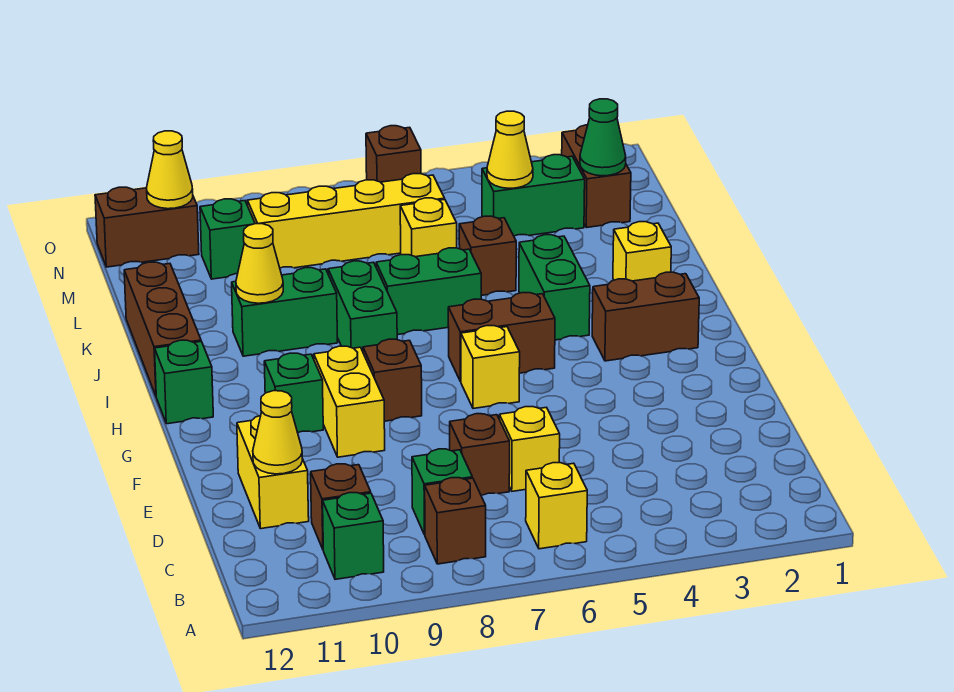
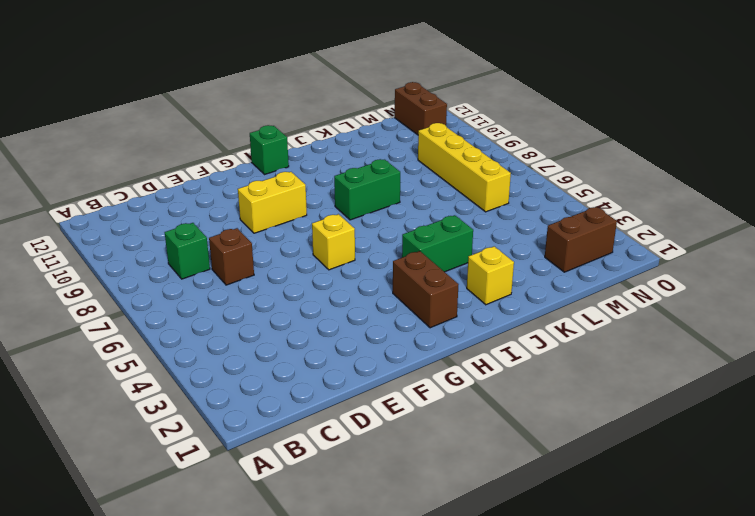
none -> yellow brick B6 level 1
none -> brown brick B8 level 1
none -> green brick B10 level 1
none -> brown brick C10 level 1

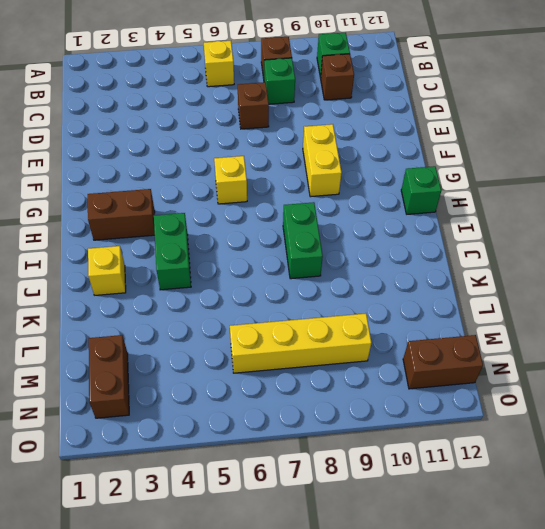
none -> yellow brick D6 level 1
none -> yellow brick D11:E11 level 1
none -> brown brick G8 level 1
none -> green brick G10 level 1

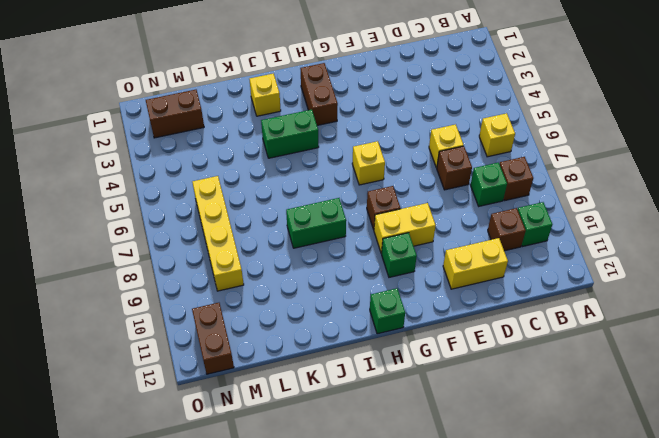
none -> brown brick H5:H6 level 1
none -> brown brick I12:K12 level 1
none -> green brick J6:J7 level 1
none -> green brick J9:J10 level 1

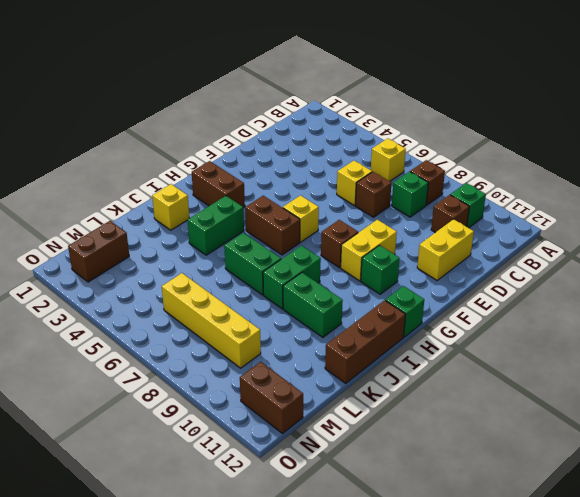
none -> brown brick K5 level 1
none -> yellow brick L6 level 1
none -> green brick M3:M4 level 1
none -> green brick M10 level 1

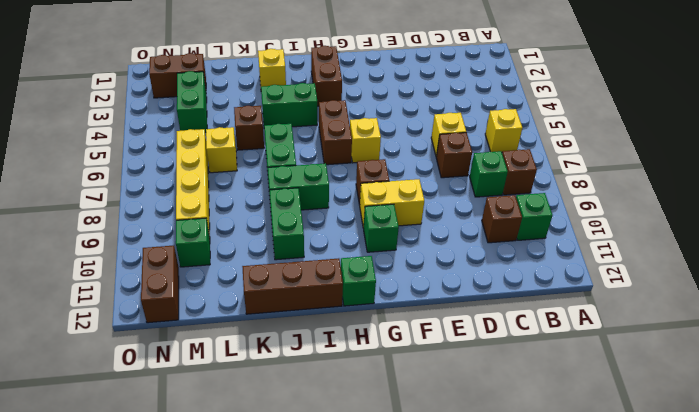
none -> yellow brick D11:E11 level 1
none -> brown brick O6 level 1
none -> yellow cone D11 level 2
none -> yellow cone J10 level 2

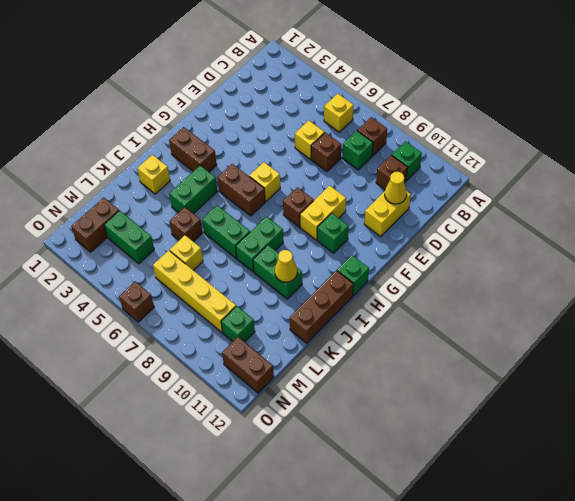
none -> green cone M2 level 2
none -> yellow cone M4 level 2
none -> yellow cone N11 level 2

